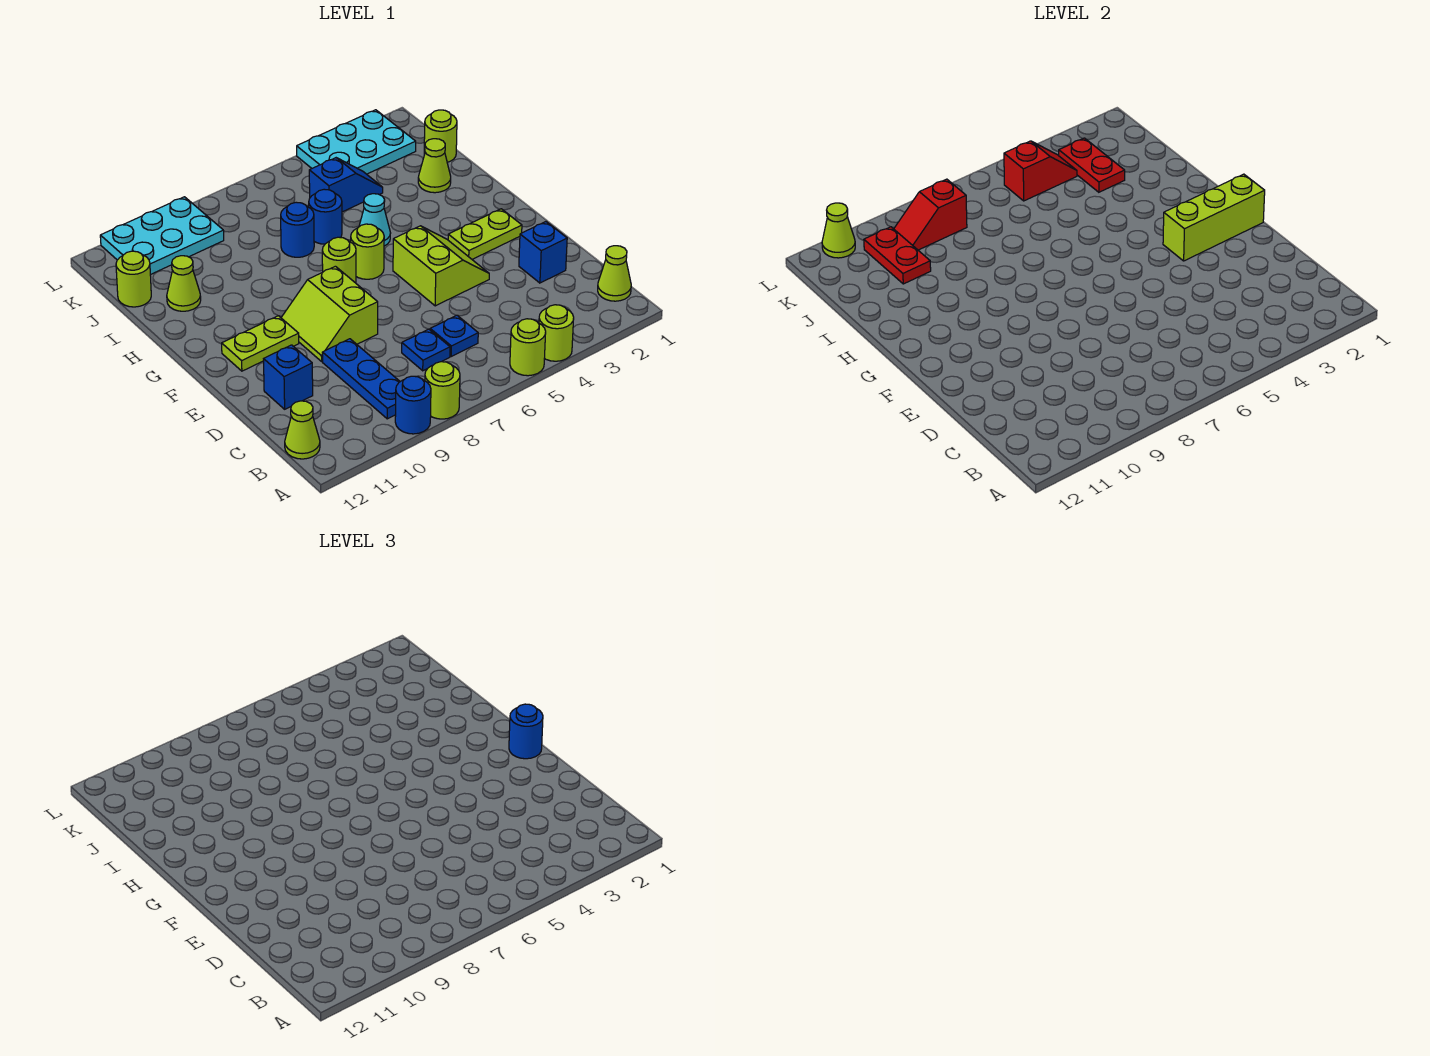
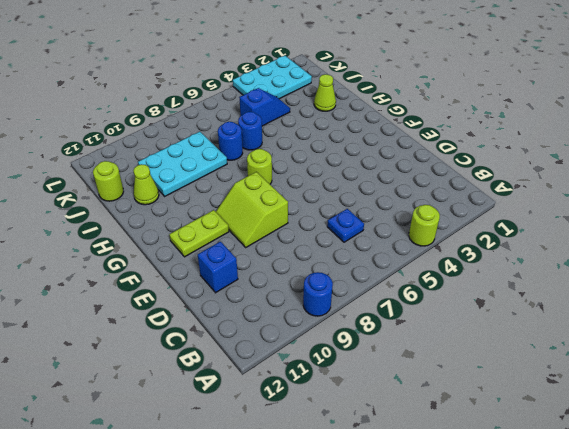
cyan plate I8:J10 level 1 -> cyan plate K9:L11 level 1
none -> lime round brick A5 level 1
none -> lime round brick A8 level 1
none -> lime cone B1 level 1
none -> blue plate B9:D9 level 1

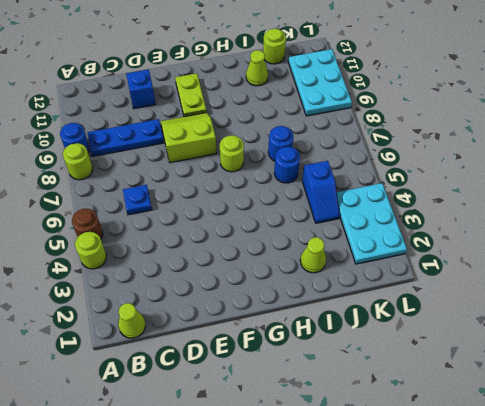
brown round brick A5 level 1 -> lime round brick A5 level 1
none -> lime cone B12 level 1
none -> blue plate C7 level 1
none -> blue brick D2 level 1
none -> lime slope E4:F5 level 1 top 5

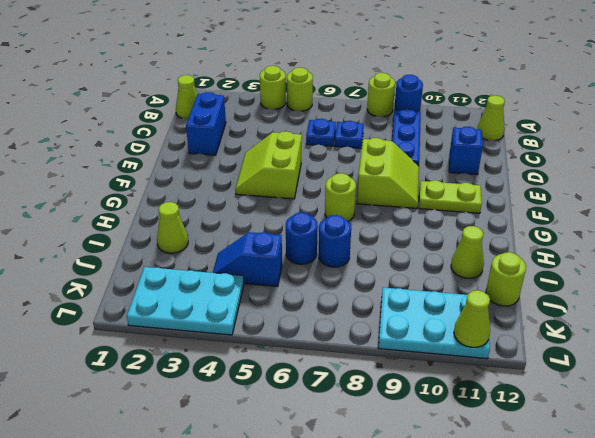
blue brick C2:D2 level 1 -> blue brick D2 level 1
none -> lime plate F2:F3 level 1
none -> lime round brick G6 level 1
none -> cyan cone H5 level 1
none -> lime round brick J1 level 1

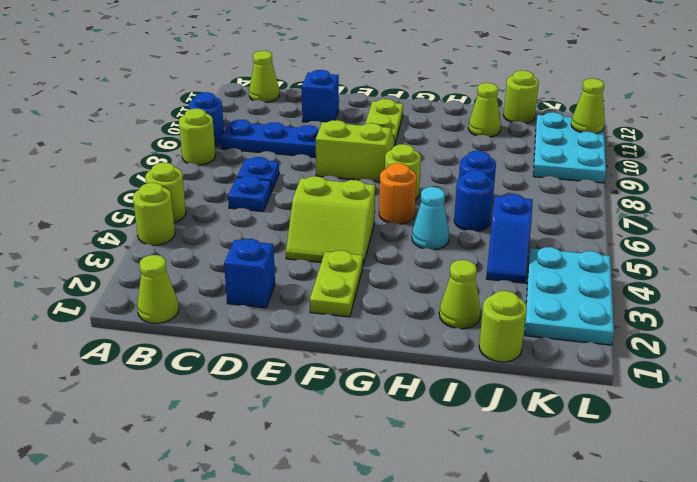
orange round brick G6 level 1 -> lime round brick G6 level 1
none -> lime brick F1:F3 level 2
none -> red plate J3:K3 level 2
none -> red plate J10:K10 level 2
none -> red slope K4:K5 level 2 top 5

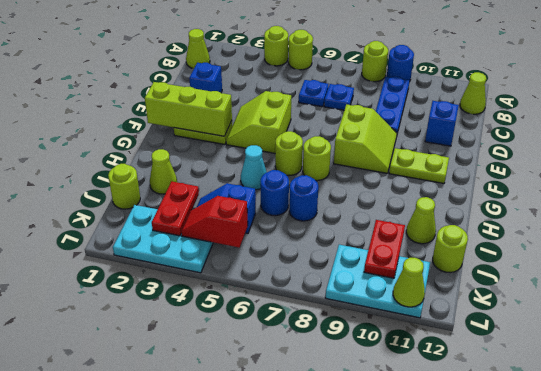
none -> red slope K8:K9 level 2 top 8
none -> blue round brick F1 level 3

